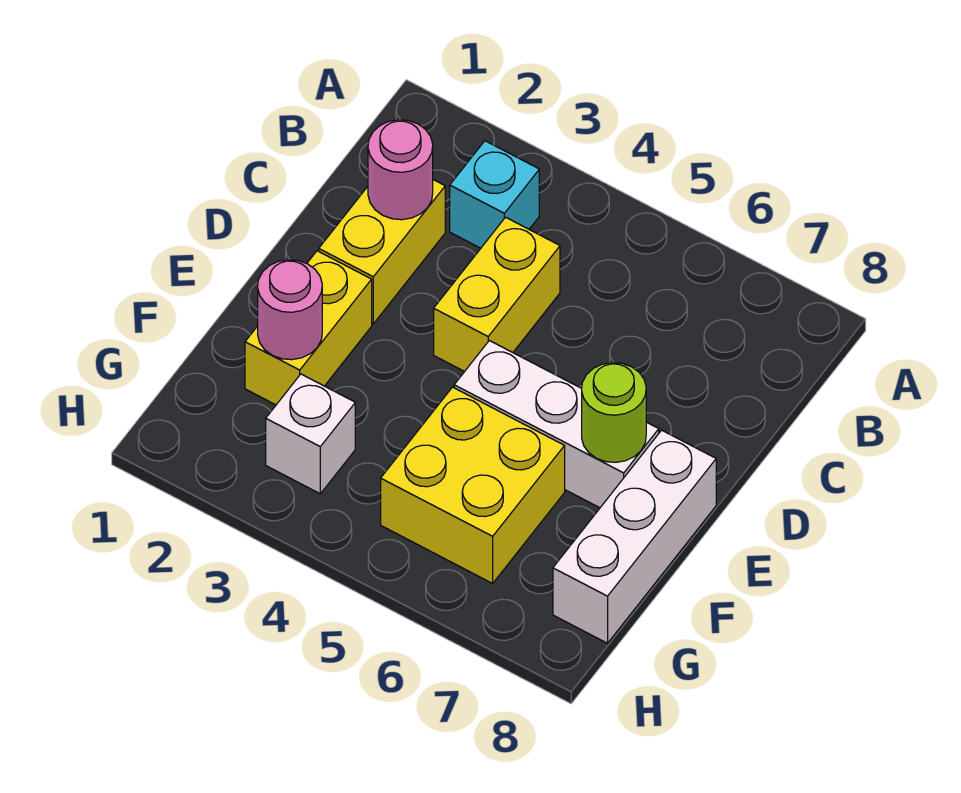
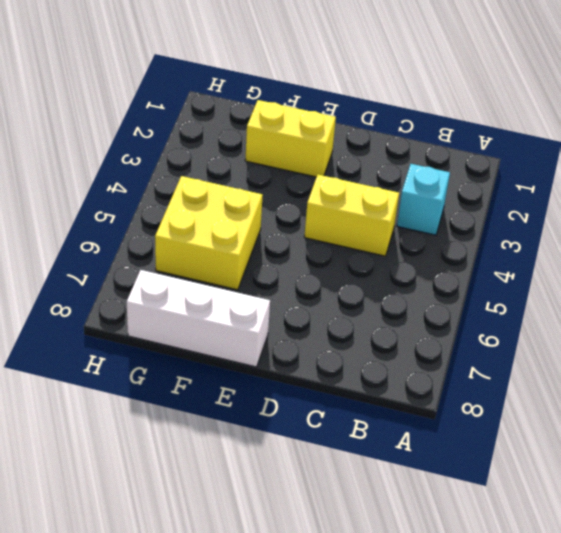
none -> yellow brick C2:D2 level 1
none -> white brick E5:E7 level 1

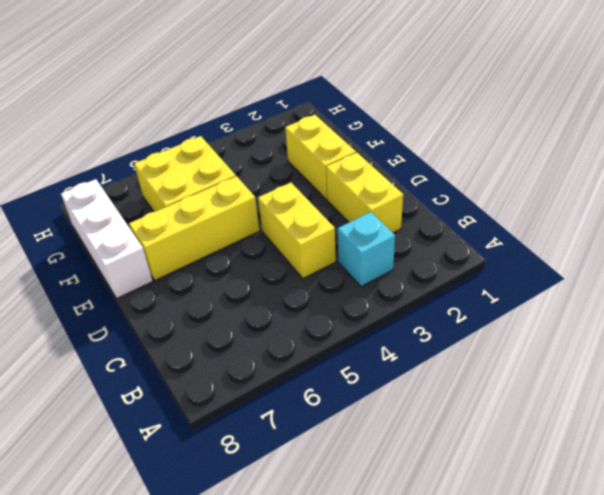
yellow brick E5:E7 level 1 -> white brick E5:E7 level 1
none -> white brick G3 level 1
none -> pink round brick C2 level 2

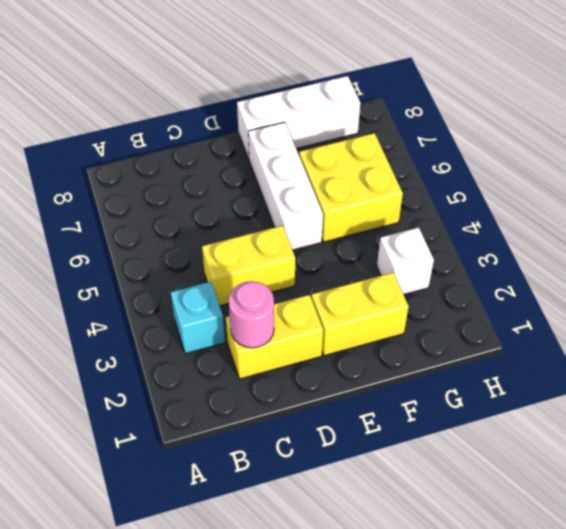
none -> lime round brick E7 level 2
none -> pink round brick F2 level 2

